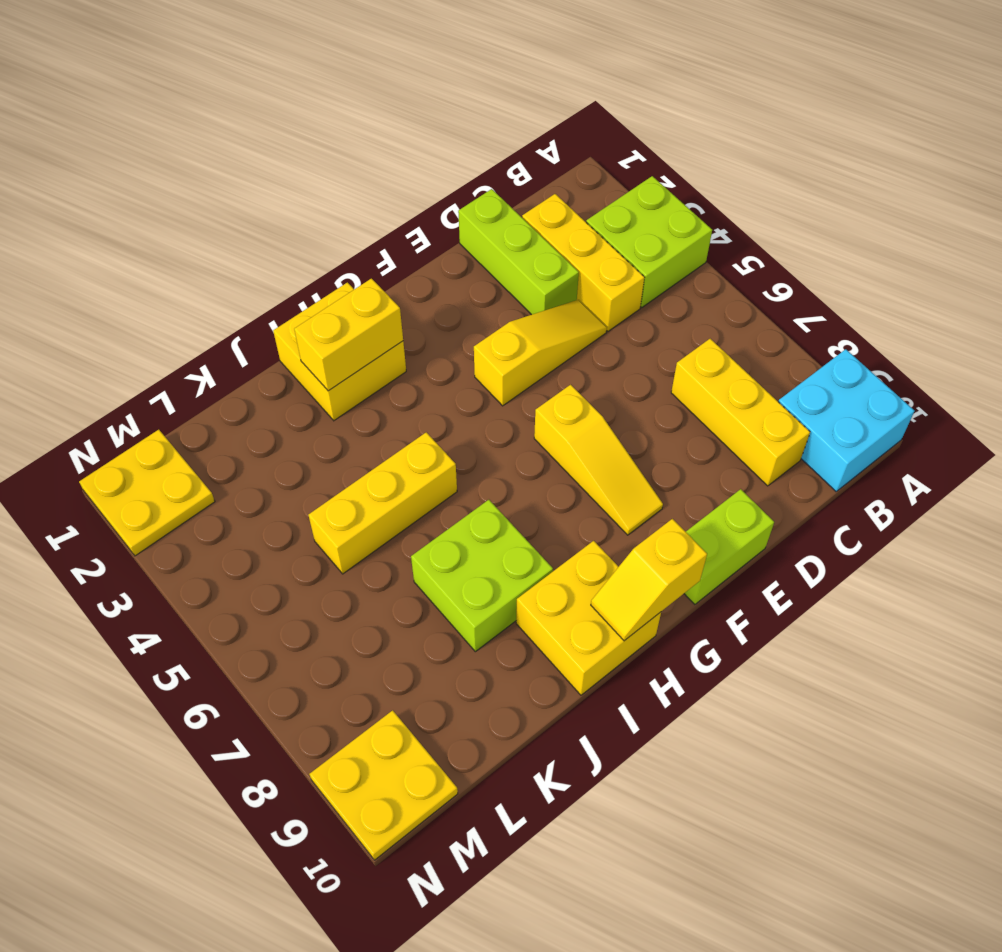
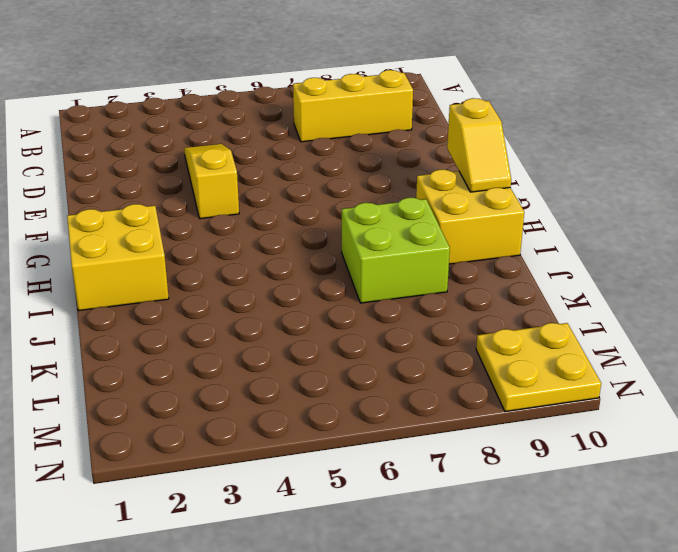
none -> lime brick A3:B4 level 1
none -> cyan brick A9:B10 level 1
none -> yellow brick C2:C4 level 1

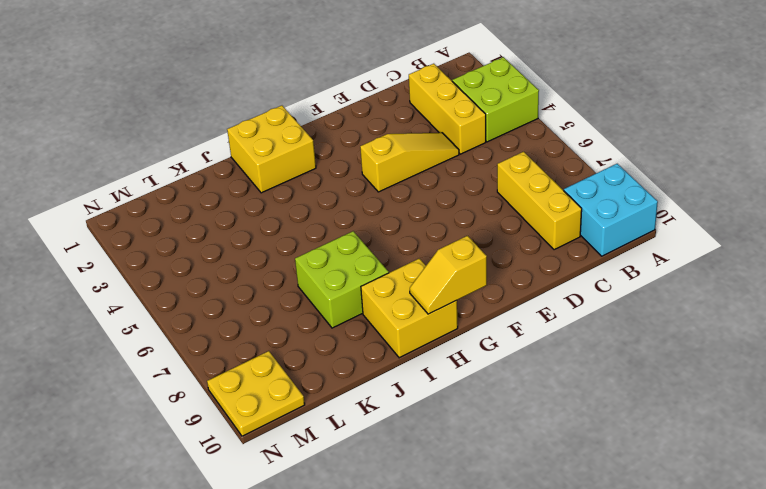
none -> lime brick D1:D3 level 1
none -> lime brick E10:F10 level 1
none -> yellow slope F6:F8 level 1 top 6

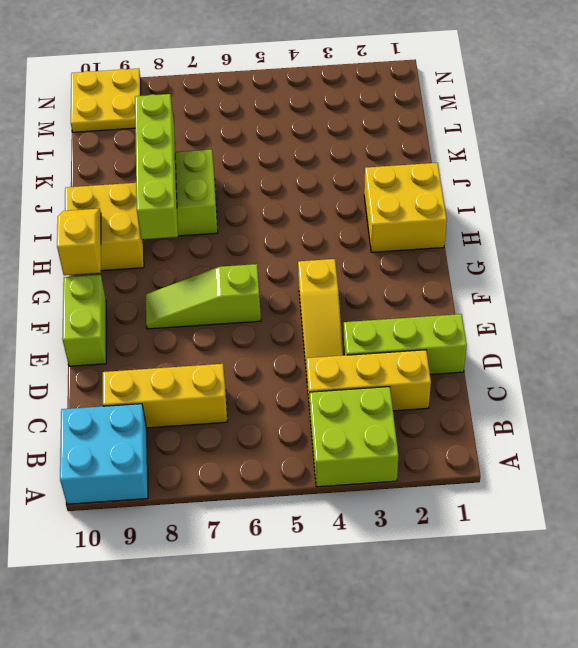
lime slope F6:F8 level 1 top 6 -> yellow slope F6:F8 level 1 top 6
lime brick H8:K8 level 2 -> none
none -> yellow brick I5:K5 level 1
none -> yellow plate M1:N2 level 1
none -> yellow brick H2:I2 level 2

